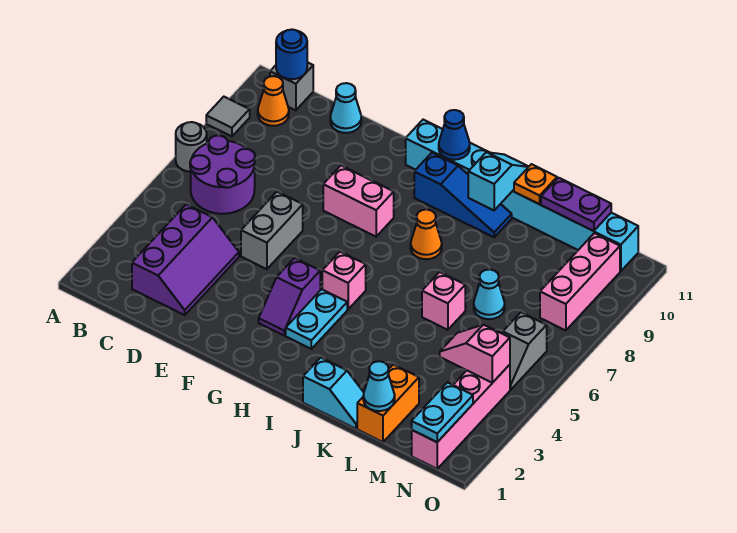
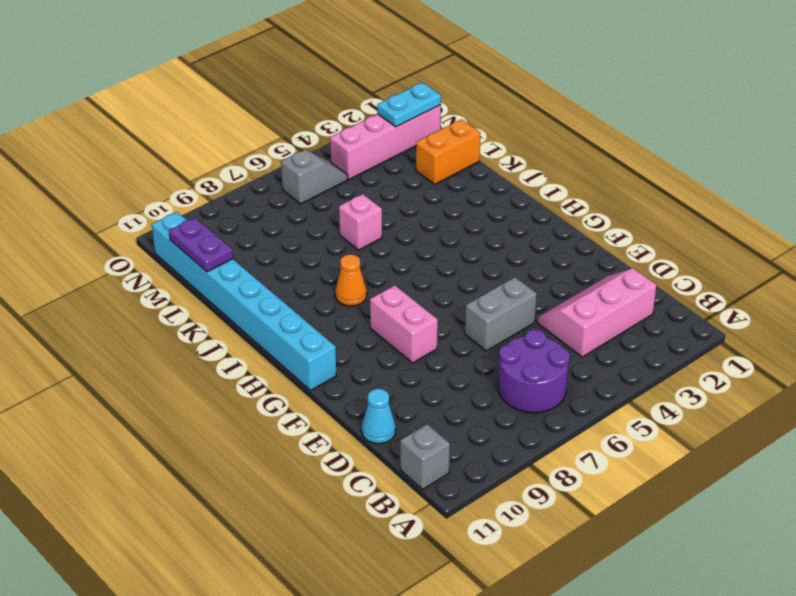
pink slope C2:D4 level 1 top C -> purple slope C2:D4 level 1 top C
none -> grey round brick A7 level 1
none -> grey tile A9 level 1
none -> orange cone B10 level 1
none -> purple slope G3:G4 level 1 top 4

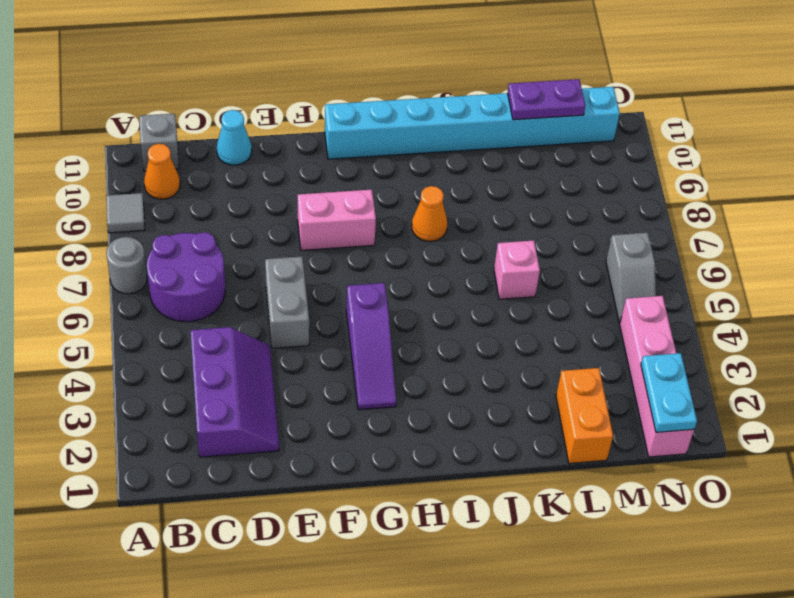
purple slope G3:G5 level 1 top 5 -> purple slope G3:G4 level 1 top 4
none -> cyan plate H3:H4 level 1
none -> pink brick H5 level 1
none -> blue slope H10:J10 level 1 top H
none -> cyan slope J1:K1 level 1 top J

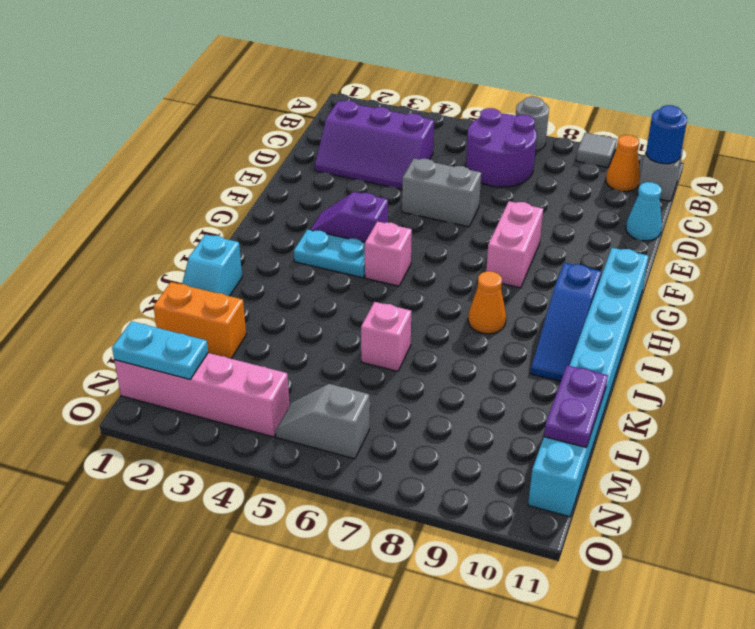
none -> cyan cone L7 level 1
none -> pink brick N8:N10 level 1
none -> blue cone H11 level 2
none -> cyan slope J10:J11 level 2 top 10

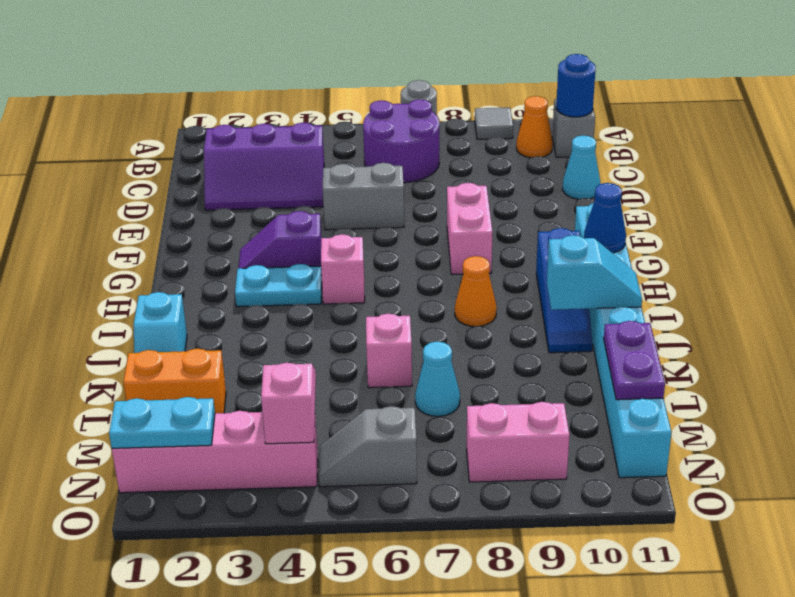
pink brick N8:N9 level 1 -> pink brick N8:N10 level 1
none -> orange plate K11 level 2
none -> cyan cone L1 level 2

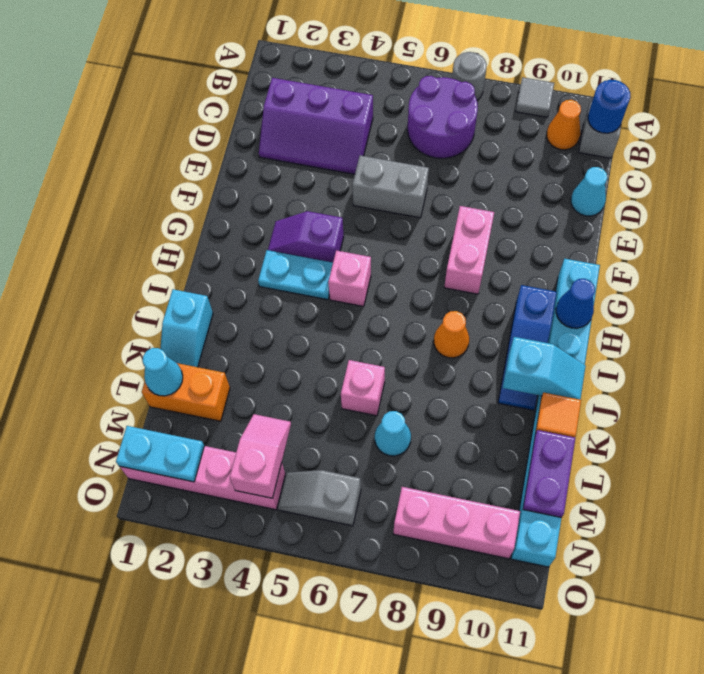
orange tile K11 level 2 -> orange plate K11 level 2

